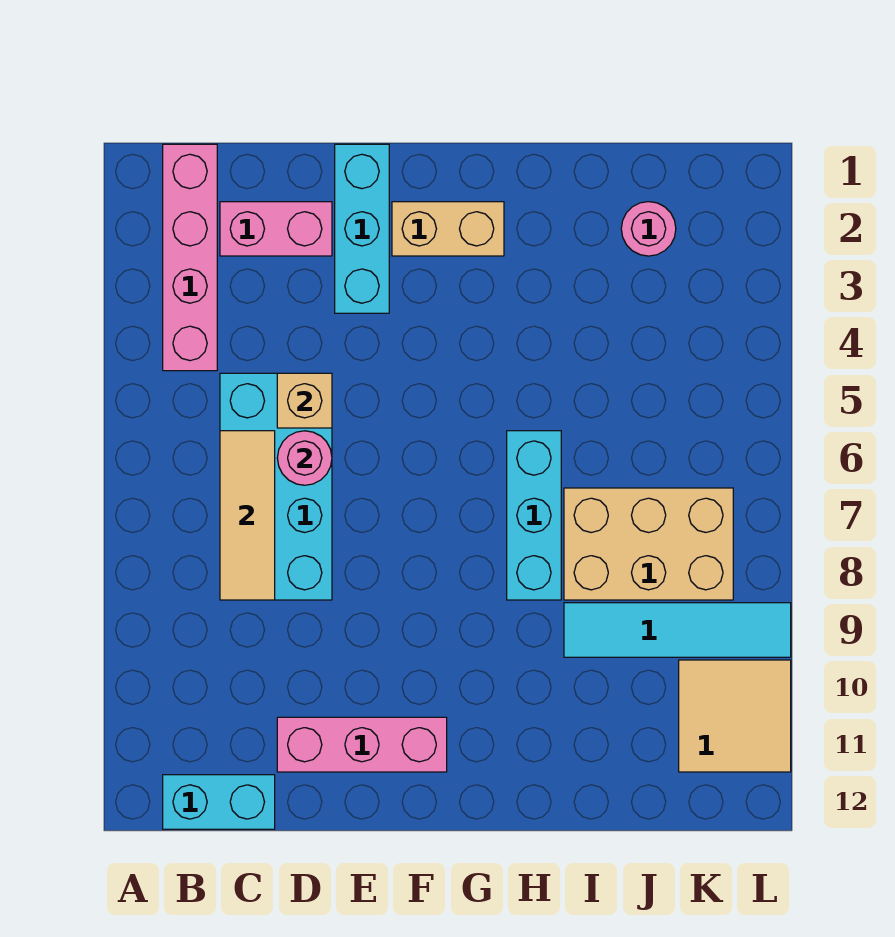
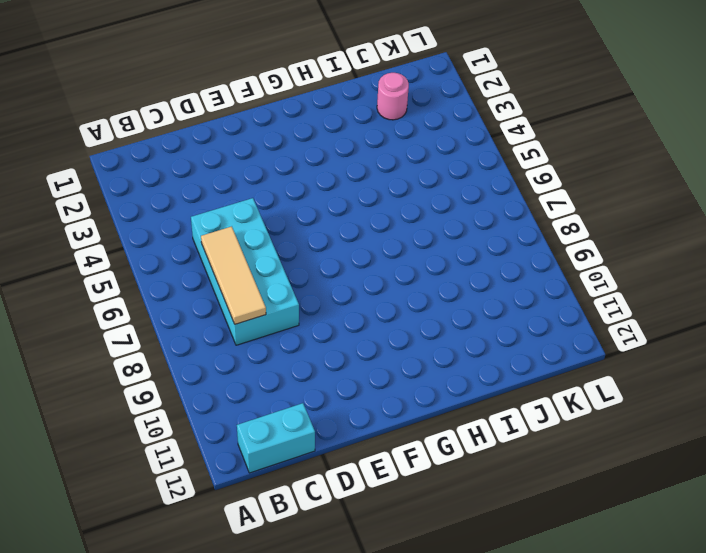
none -> pink brick B1:B4 level 1
none -> pink brick C2:D2 level 1
none -> pink brick D11:F11 level 1

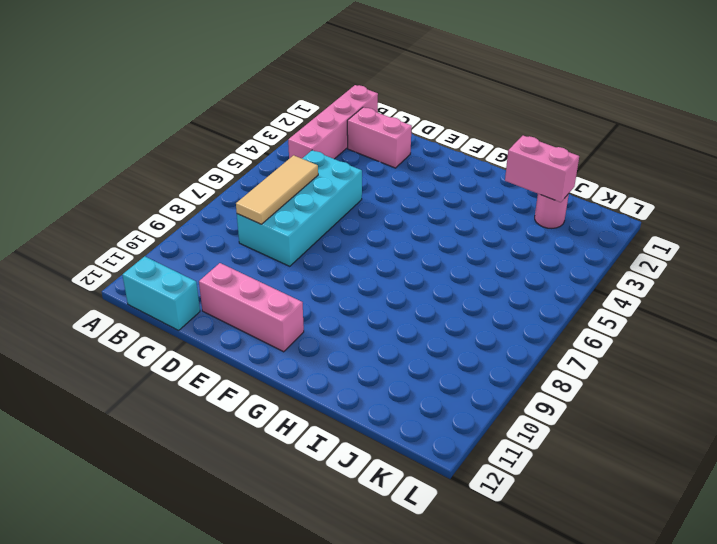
pink brick I2:J2 level 2 -> none
none -> cyan brick E1:E3 level 1
none -> tan brick F2:G2 level 1
none -> cyan brick H6:H8 level 1

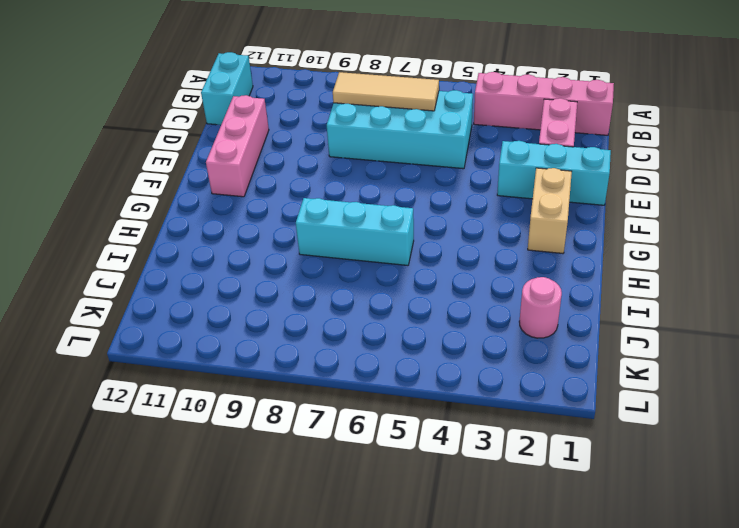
none -> tan brick I7:K8 level 1
none -> cyan tile I9:L9 level 1
none -> tan tile K10:L11 level 1

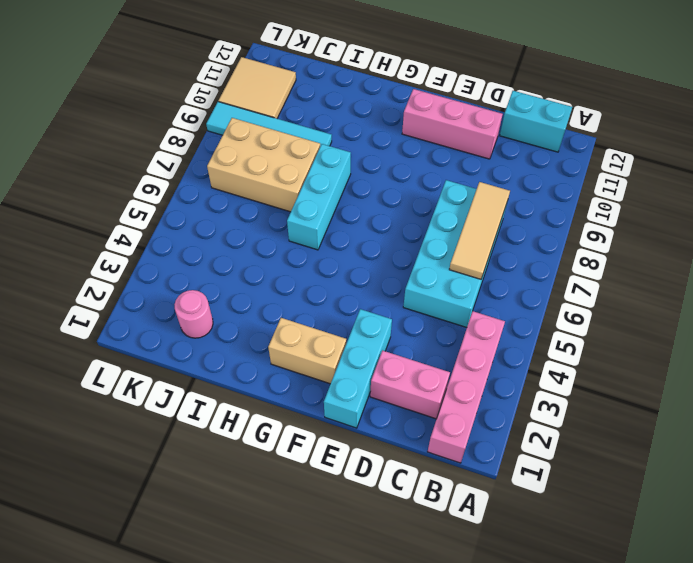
none -> tan brick D5 level 2
none -> pink round brick D6 level 2

